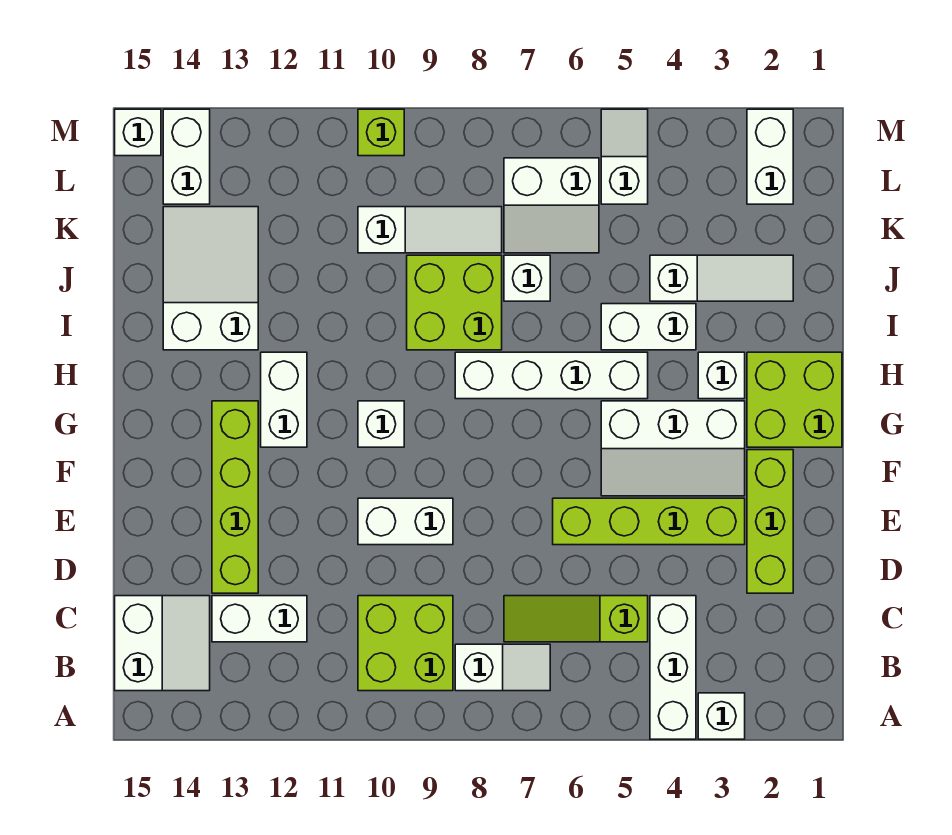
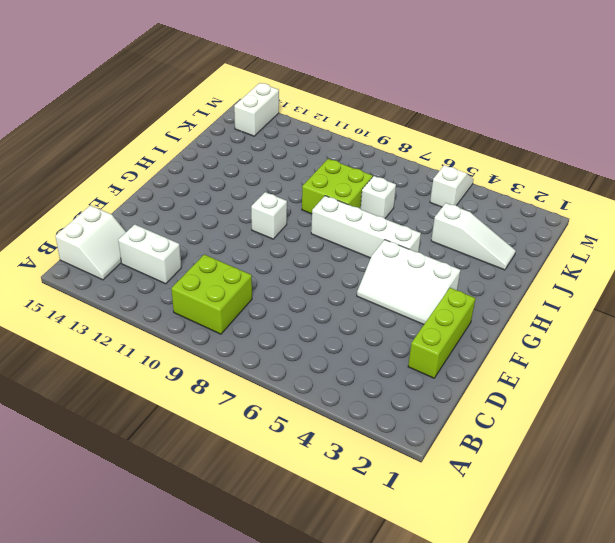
none -> white brick A3 level 1
none -> white brick A4:C4 level 1
none -> white slope B7:B8 level 1 top 8

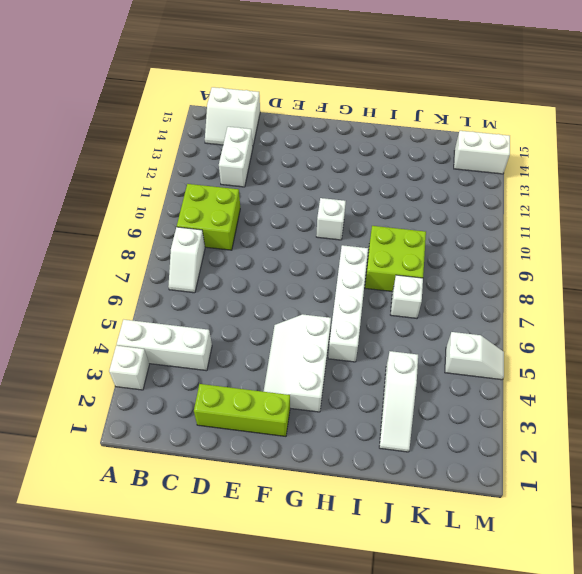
none -> lime slope C5:C7 level 1 top 5
none -> lime brick D13:G13 level 1
none -> lime brick E3:E6 level 1

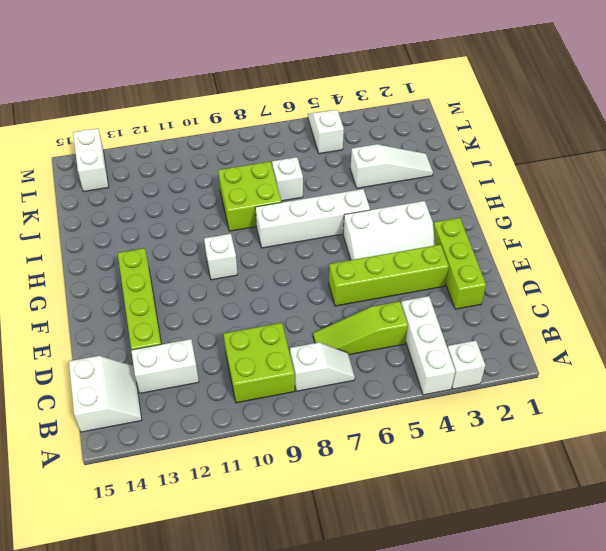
none -> white brick E9:E10 level 1
none -> lime brick G1:H2 level 1
none -> white brick G12:H12 level 1

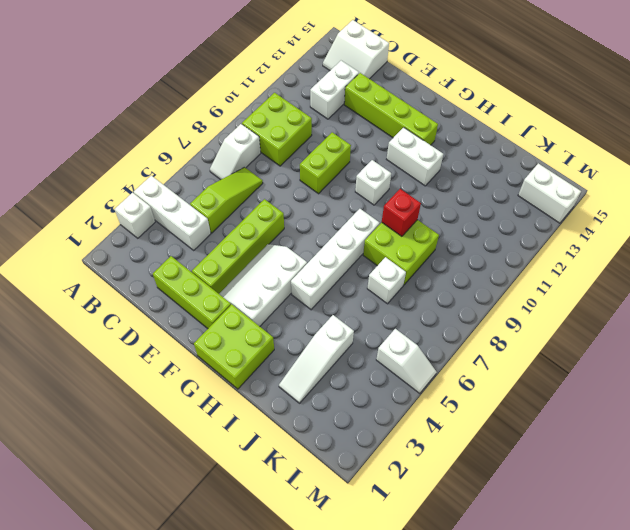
lime brick E9:E10 level 1 -> white brick E9:E10 level 1
red brick I9 level 2 -> none
none -> white brick H3 level 1
none -> white brick I4:I5 level 1
none -> white slope I13:K14 level 1 top I

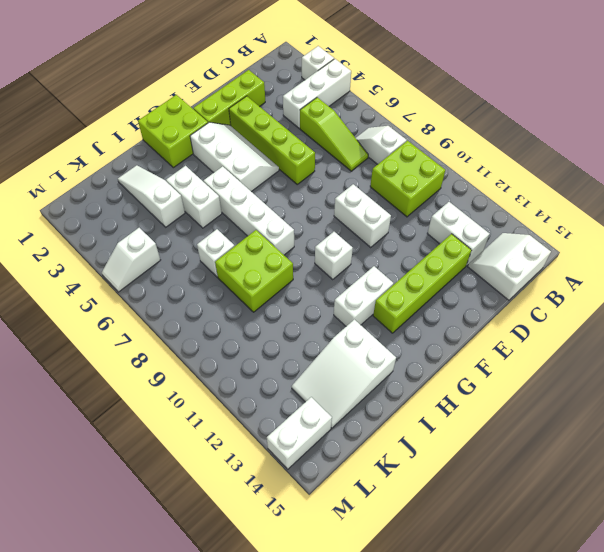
none -> white brick H3 level 1
none -> white slope K6:L7 level 1 top L
none -> white slope K8:K10 level 1 top 10

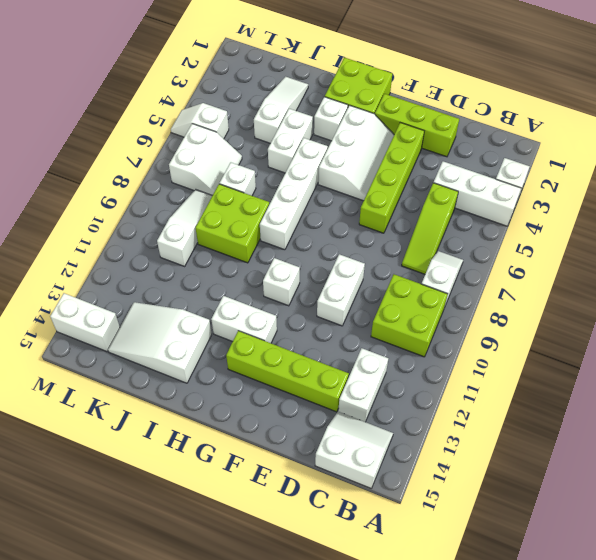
none -> white brick L2:M2 level 1
none -> lime brick M10 level 1
none -> white brick M15 level 1

